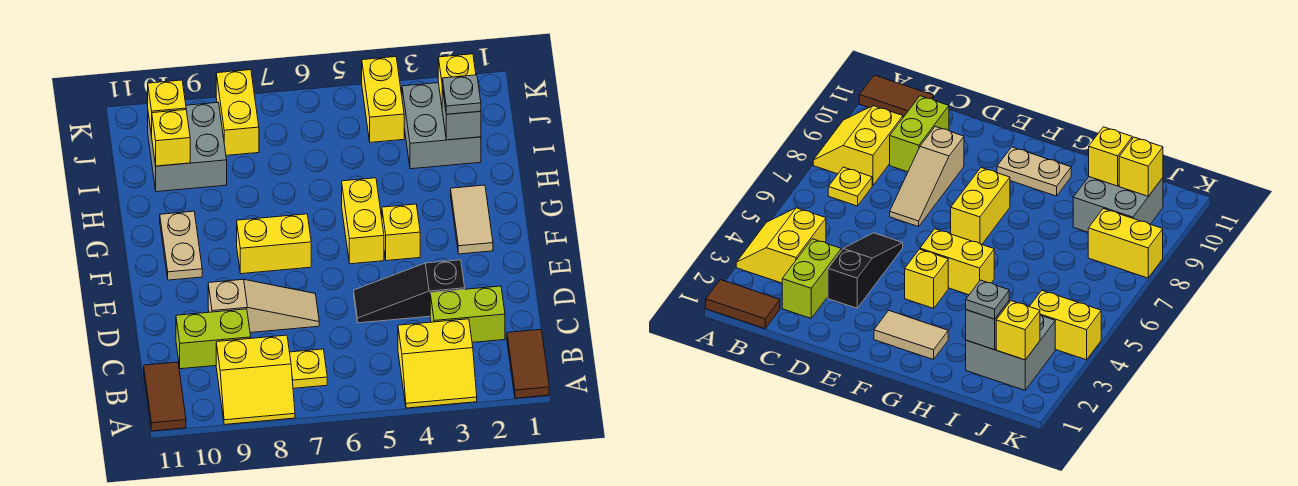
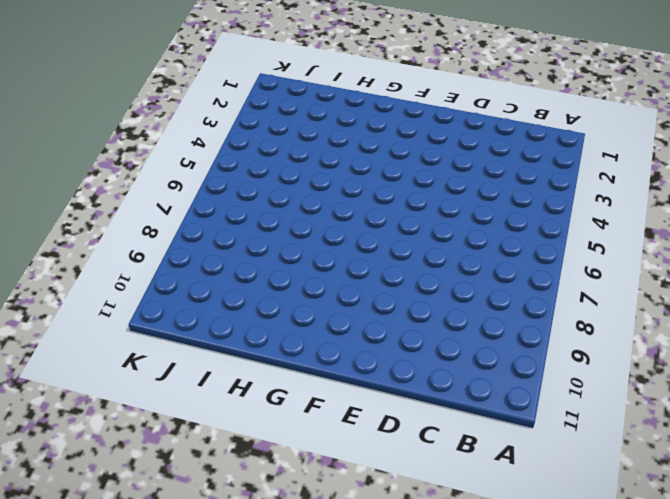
none -> brown tile A1:B1 level 1
none -> yellow slope A3:B4 level 1 top B
none -> yellow slope A8:B9 level 1 top B

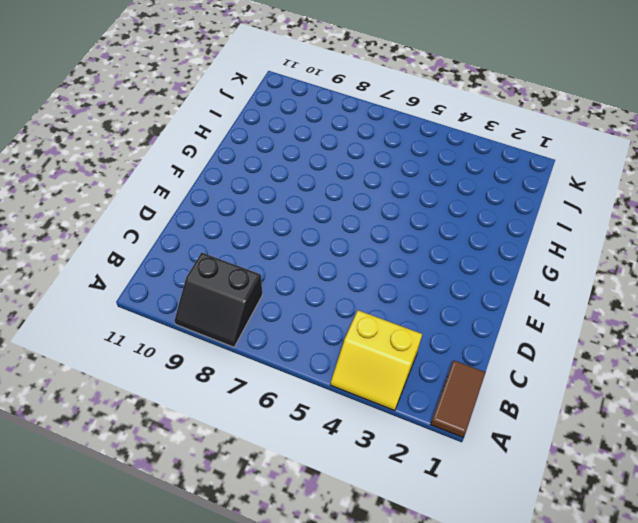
black slope A8:B9 level 1 top B -> yellow slope A8:B9 level 1 top B
none -> brown tile A11:B11 level 1
none -> yellow plate B7 level 1
none -> lime brick C2:C3 level 1

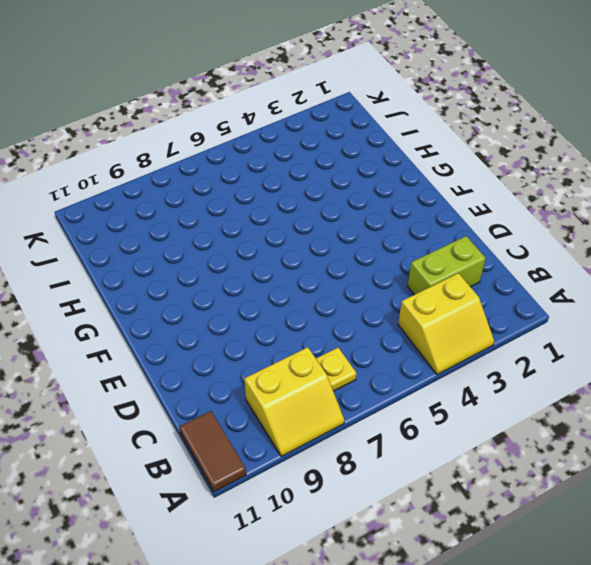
none -> brown tile A1:B1 level 1
none -> lime brick C9:C10 level 1
none -> black slope D3:D5 level 1 top 3

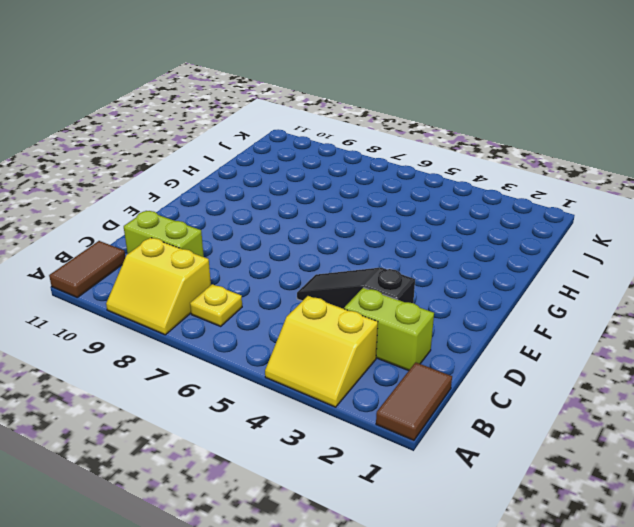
none -> tan slope D7:D9 level 1 top 9
none -> tan tile F2:G2 level 1
none -> yellow brick F4 level 1

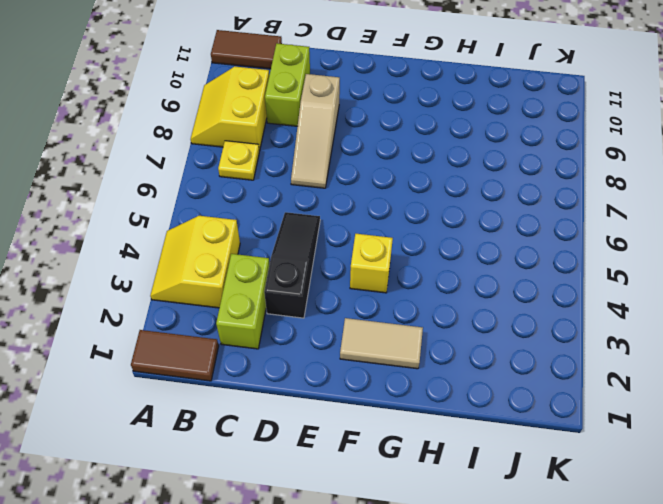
none -> yellow brick F5:G5 level 1
none -> yellow brick F7:F8 level 1
none -> tan plate F10:G10 level 1

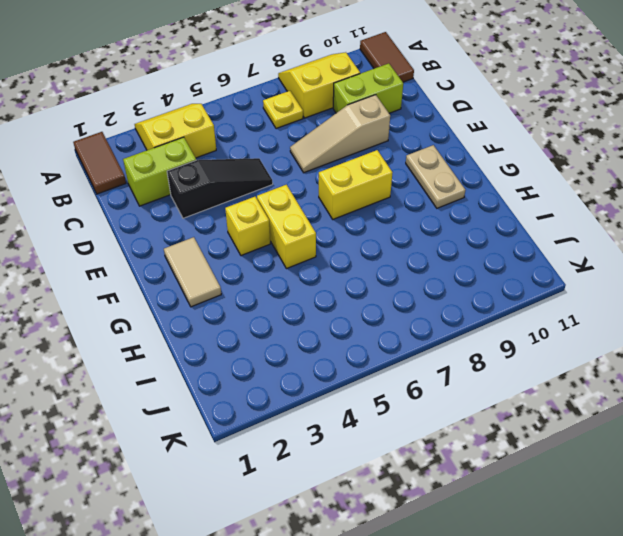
none -> grey brick I2:J3 level 1
none -> grey brick I9:J10 level 1
none -> yellow brick J4:K4 level 1

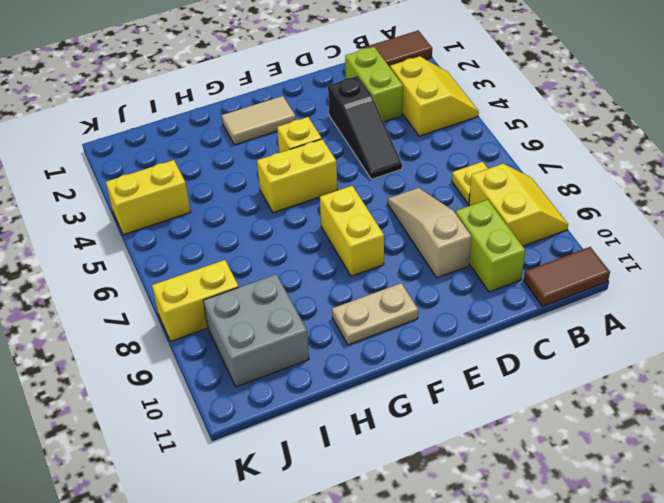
none -> grey brick I2:J3 level 1
none -> grey brick I2 level 2
none -> yellow brick I10 level 2

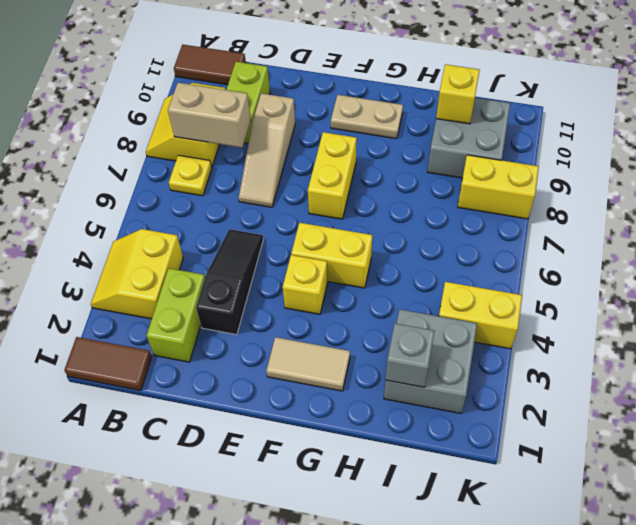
tan brick B8:C8 level 2 -> none
none -> yellow brick J2 level 2
none -> yellow brick J10 level 2
none -> grey plate I2 level 3

